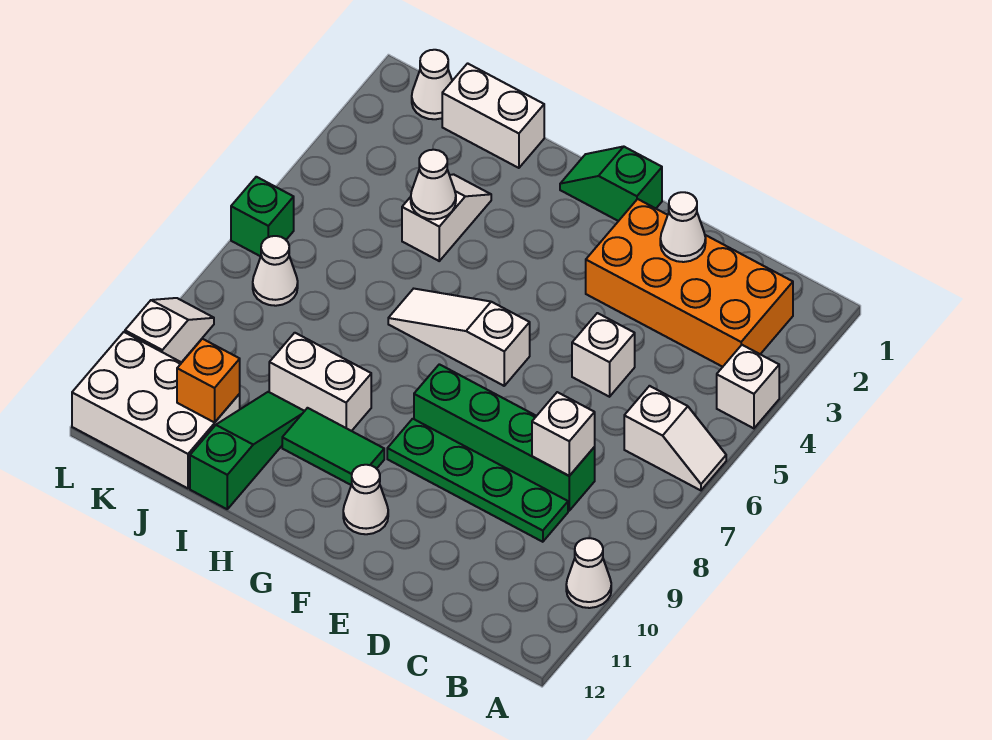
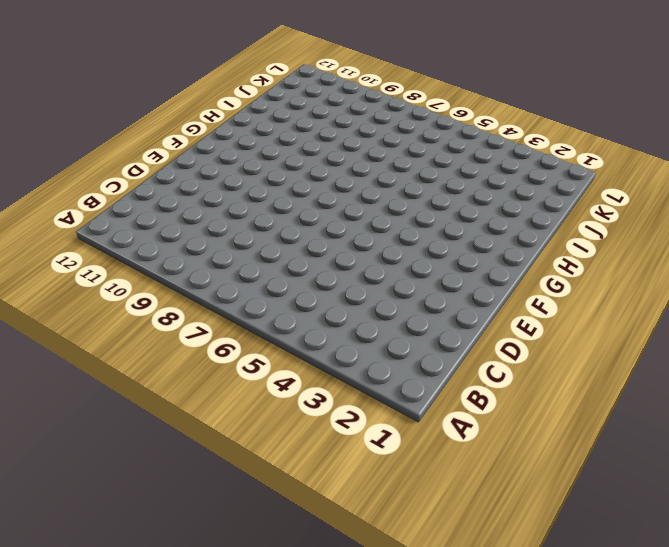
none -> white brick A4 level 1
none -> white slope A6:B6 level 1 top B
none -> white cone A10 level 1

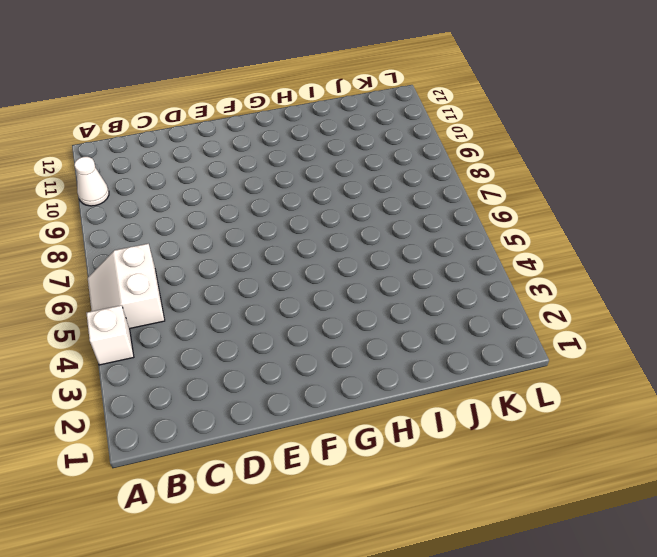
white slope A5:B6 level 1 top B -> white slope A6:B6 level 1 top B
none -> orange brick B2:E3 level 1
none -> green brick C8:F8 level 1
none -> green plate C9:F9 level 1

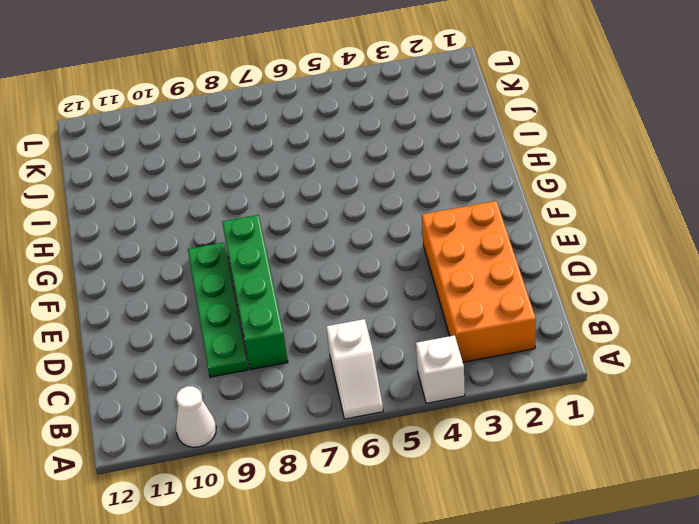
none -> white brick D5 level 1
none -> green slope F1:G1 level 1 top F
none -> white slope F6:H6 level 1 top F

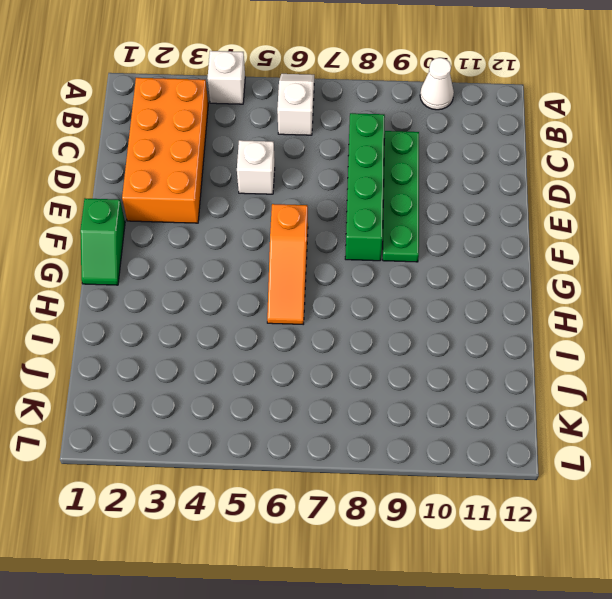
orange slope F6:H6 level 1 top F -> white slope F6:H6 level 1 top F
none -> white cone F11 level 1
none -> green tile G10:H10 level 1
none -> white brick H9:I9 level 1

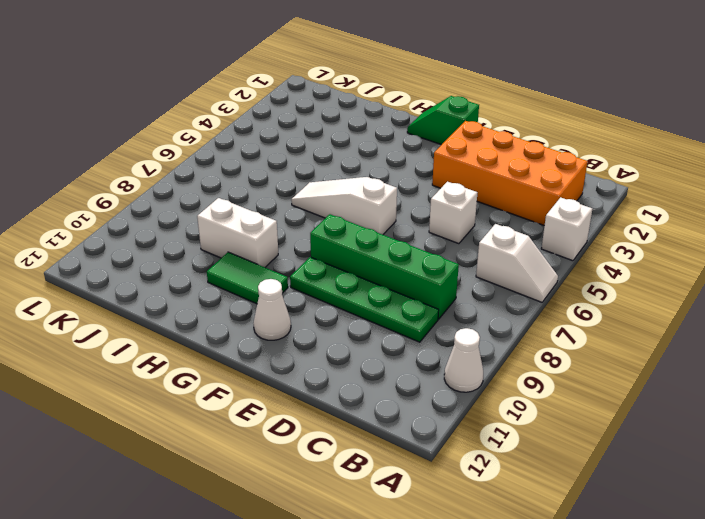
none -> white brick I1:J1 level 1
none -> white slope I3:I4 level 1 top 4
none -> green slope I10:I12 level 1 top 12

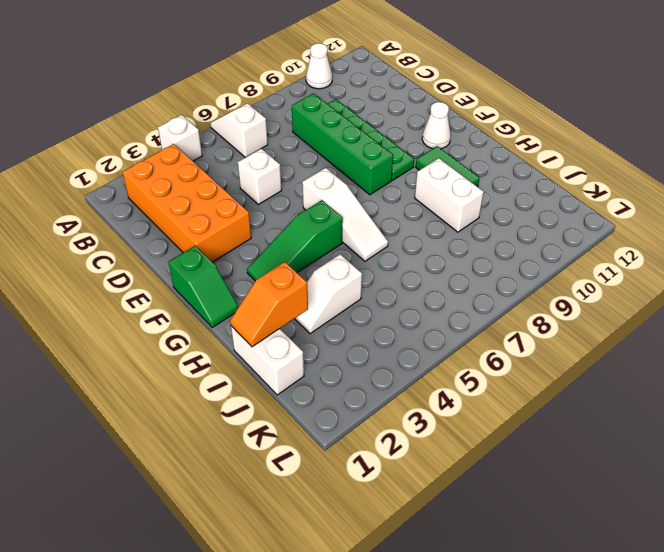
green slope G3:G5 level 1 top 5 -> green slope I10:I12 level 1 top 12
orange slope I1:I2 level 2 top 2 -> none
none -> white brick J11:L12 level 1
none -> white cone K1 level 1
none -> white cone K7 level 1

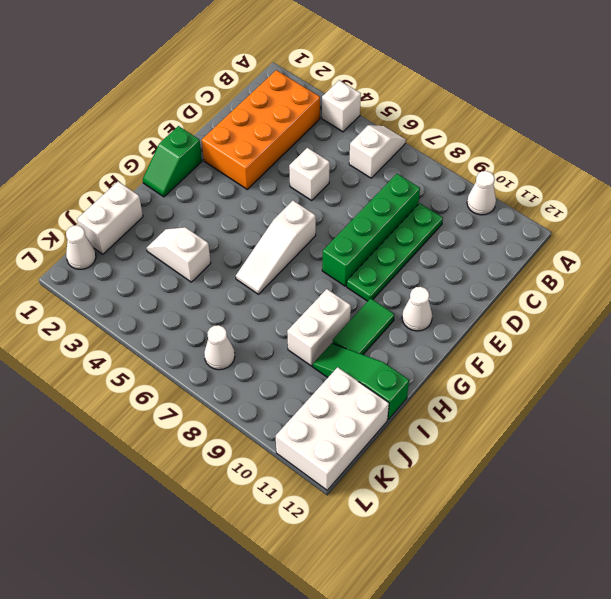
none -> green brick L6 level 1
none -> white slope L9:L10 level 1 top 10
none -> white brick C8 level 2

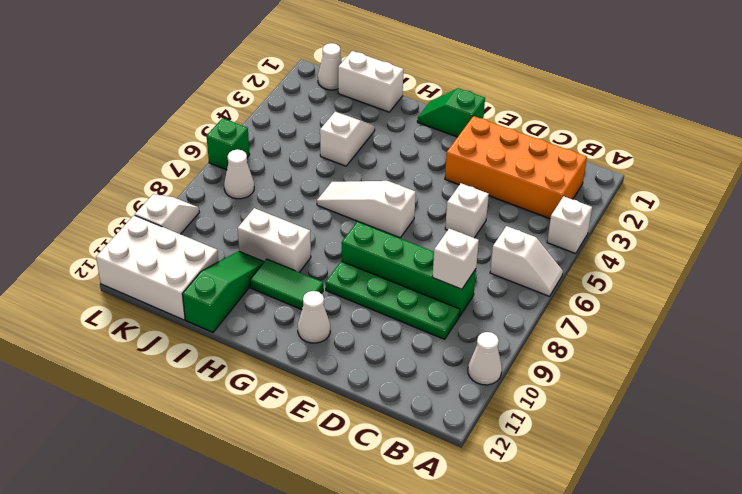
none -> white cone D2 level 2
none -> white cone I4 level 2
none -> orange brick J11 level 2

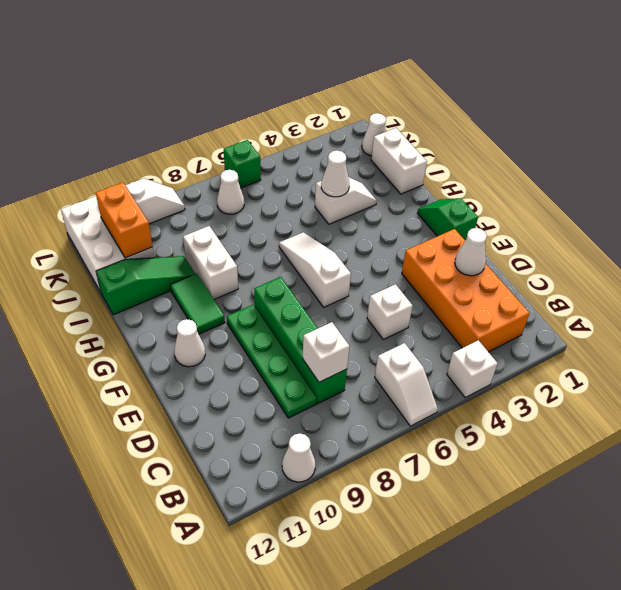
orange brick J11:K11 level 2 -> orange brick J11 level 2

